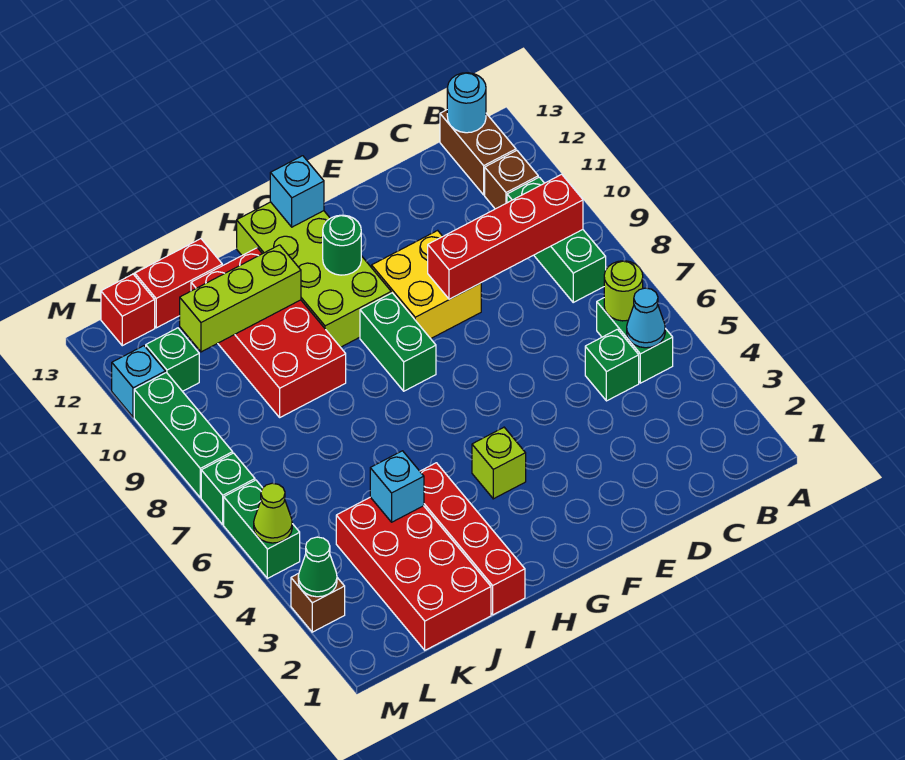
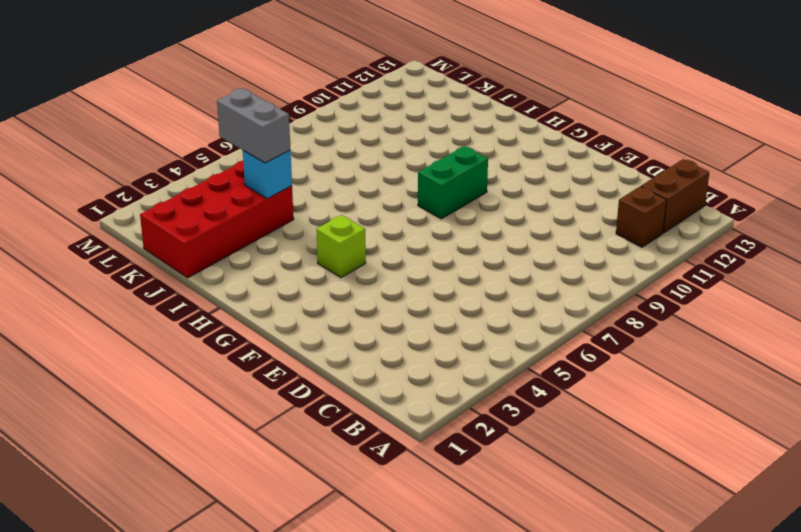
grey brick J4:K4 level 3 -> none
none -> green brick B5:B6 level 1
none -> green brick B8:B10 level 1
none -> green brick C5 level 1
none -> yellow brick E9:F10 level 1

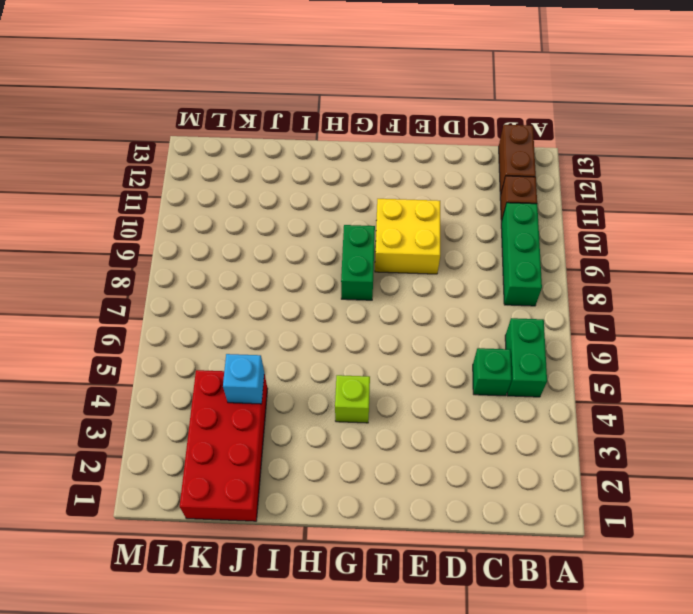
none -> lime brick G10:H13 level 1
none -> red brick I1:I4 level 1
none -> red brick I9:J12 level 1
none -> red brick J13:K13 level 1

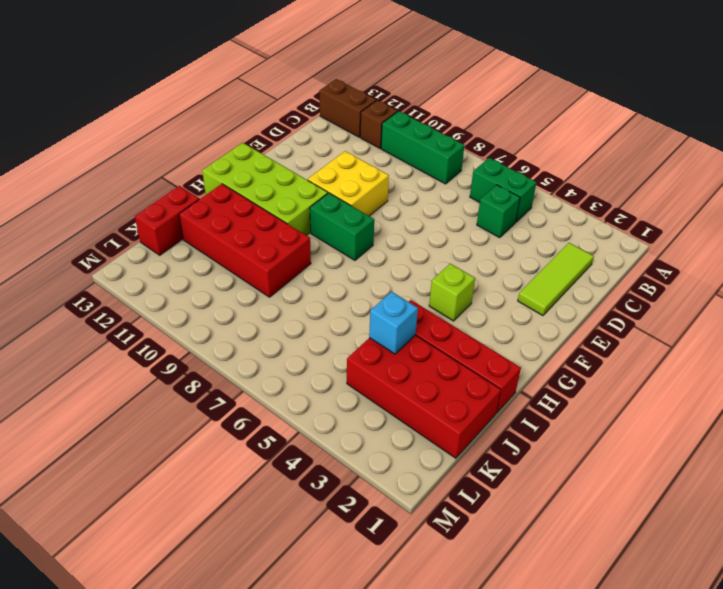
lime tile C2:E2 level 1 -> none
none -> green brick L11 level 1
none -> red brick L13 level 1
none -> brown brick M3 level 1
none -> green brick M5:M6 level 1

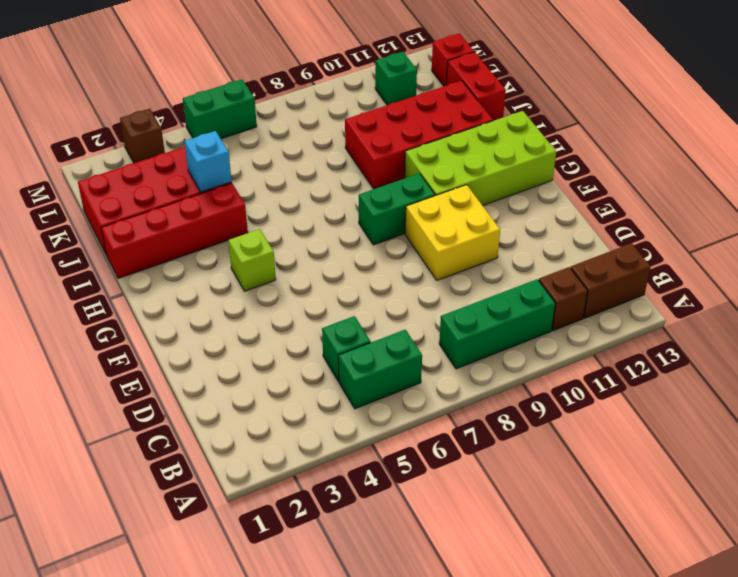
none -> green brick M7 level 1
none -> green brick M8:M10 level 1
none -> cyan brick M11 level 1
none -> cyan cone B5 level 2

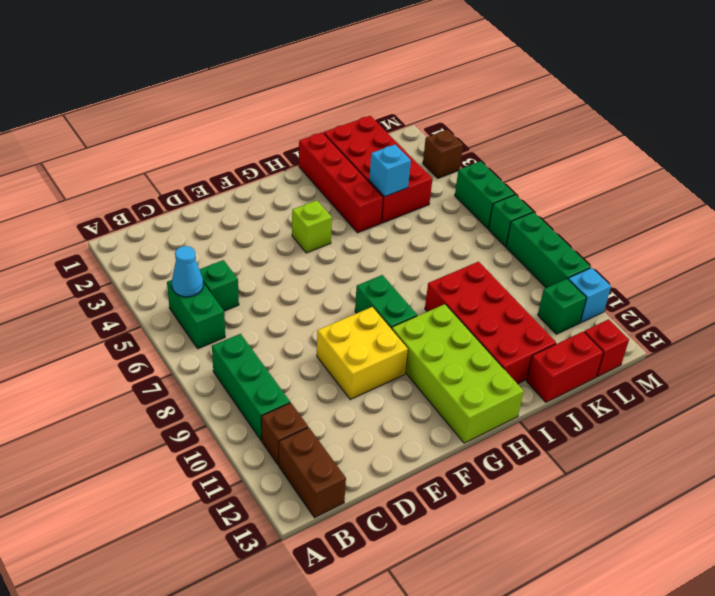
none -> lime round brick B6 level 2
none -> red brick B9:E9 level 2
none -> cyan round brick B13 level 2
none -> green round brick G11 level 2

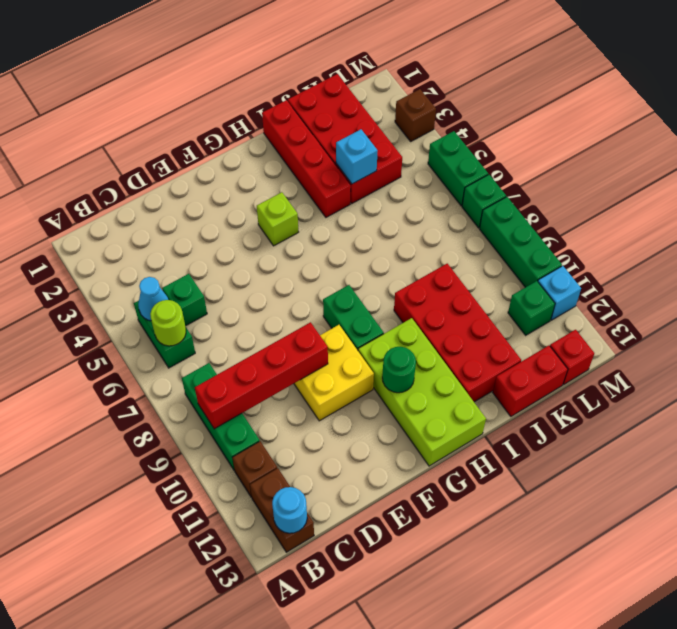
none -> cyan brick G13 level 2
none -> lime brick I11:K11 level 2
none -> green cone M3 level 2
none -> lime cone M5 level 2

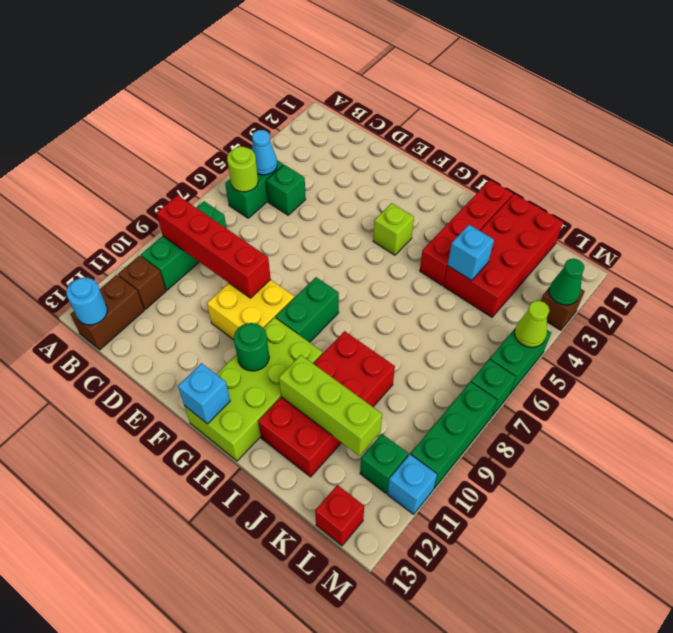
none -> red brick J13:K13 level 1

